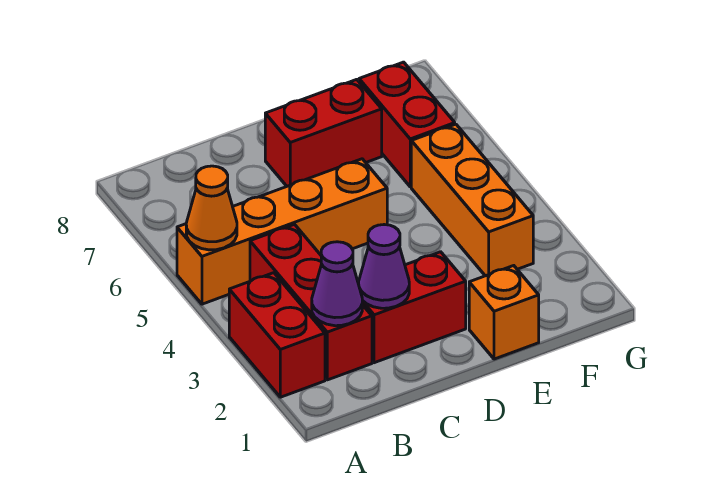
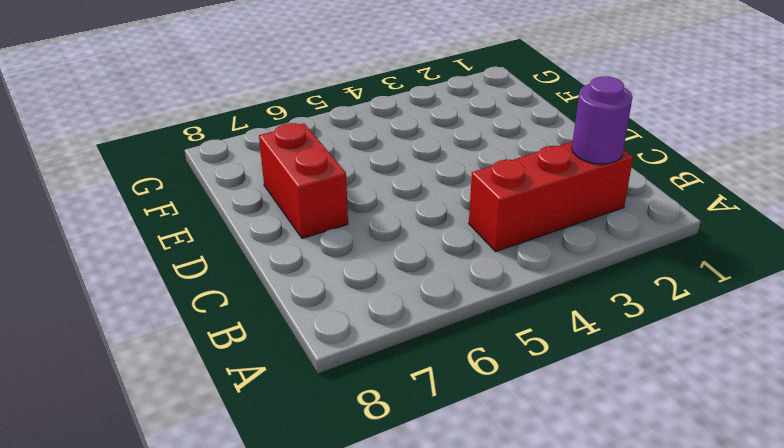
purple round brick B2 level 2 -> purple cone B2 level 2
none -> red brick A2:A3 level 1
none -> orange brick A5:D5 level 1

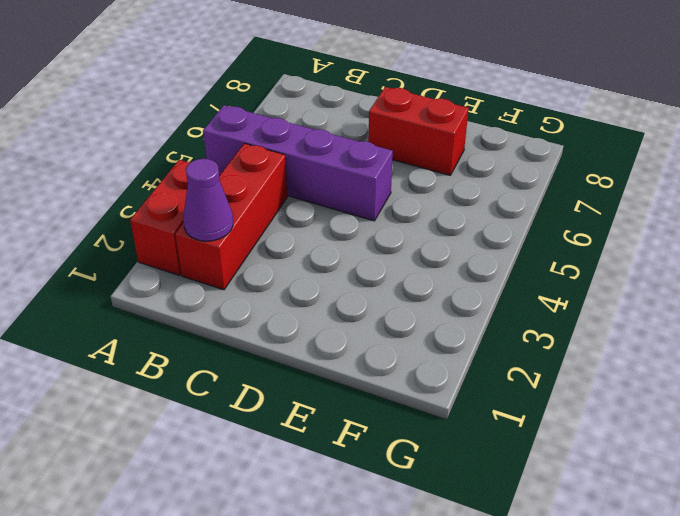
purple brick A5:D5 level 1 -> orange brick A5:D5 level 1
none -> red brick C2:D2 level 1
none -> orange brick E1 level 1

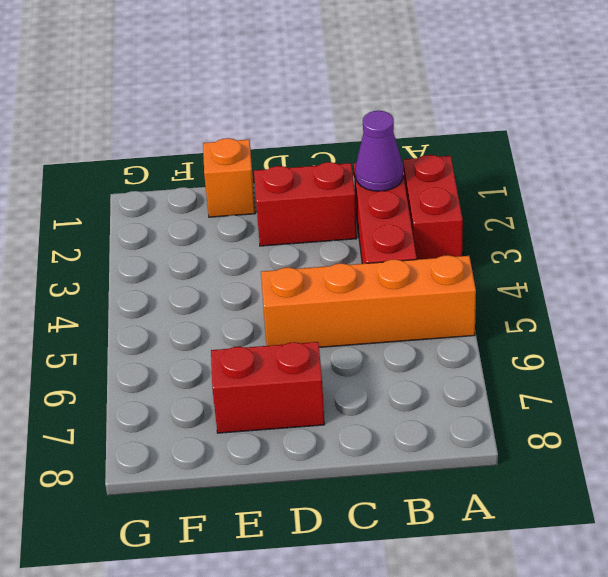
none -> orange brick F3:F5 level 1
none -> red brick F6:F7 level 1

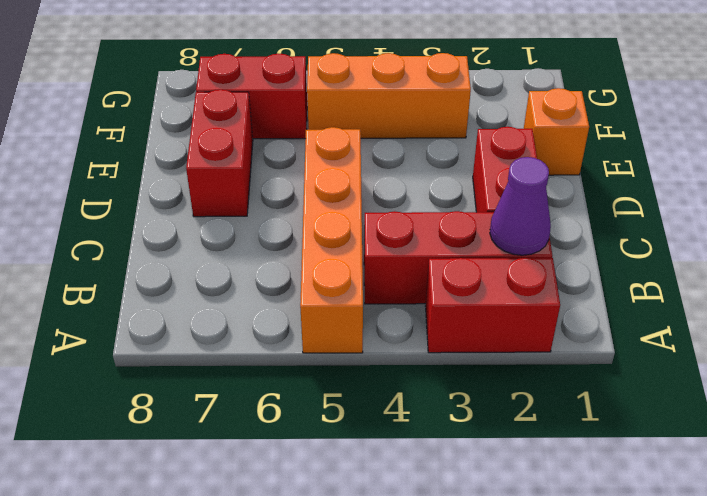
none -> orange cone A5 level 2
none -> purple cone C2 level 2

